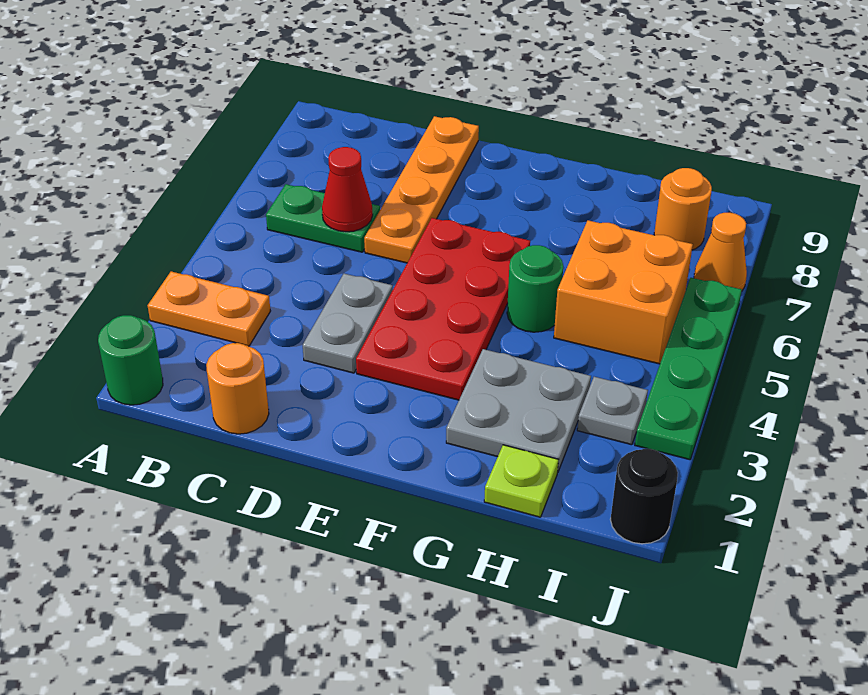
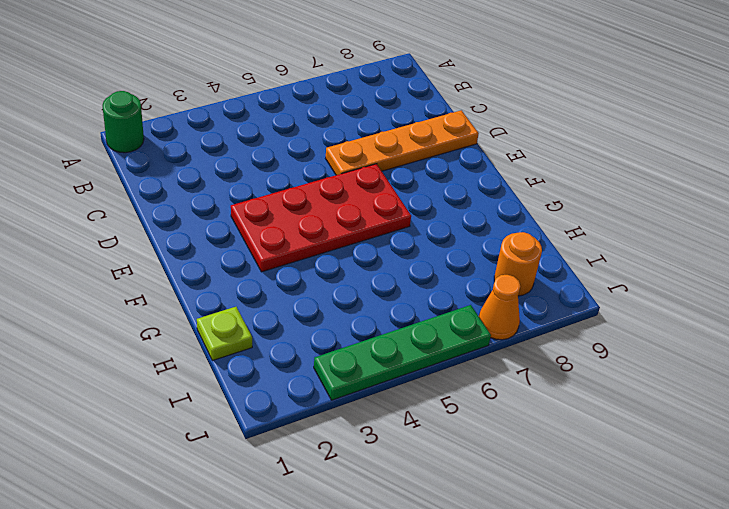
none -> orange plate A3:B3 level 1
none -> green plate B6:C6 level 1
none -> orange round brick C1 level 1

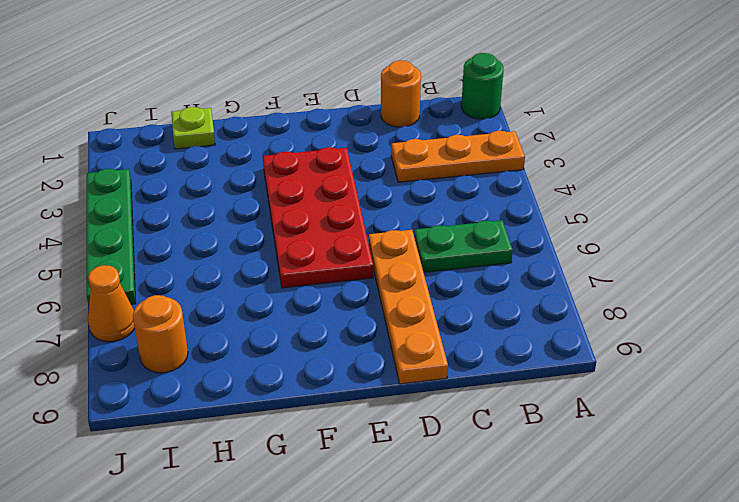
orange plate A3:C3 level 1 -> orange plate A3:B3 level 1
none -> grey plate D3:D4 level 1
none -> grey plate G2:H3 level 1
none -> green round brick G5 level 1

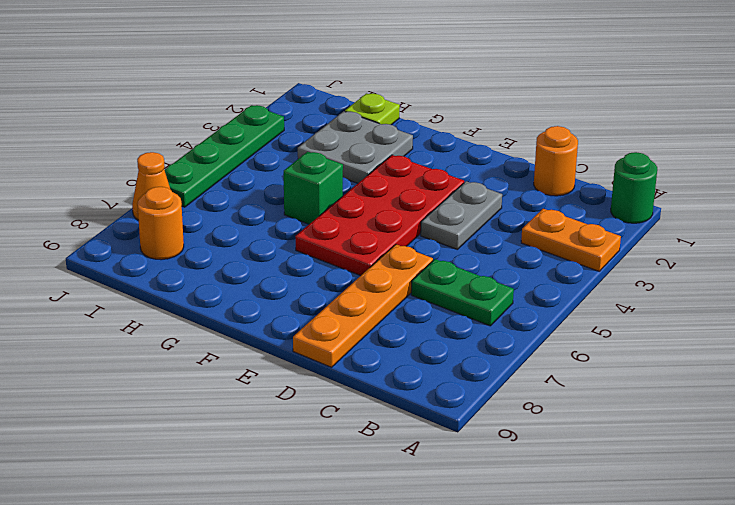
green brick G5 level 1 -> green round brick G5 level 1
none -> orange brick H5:I6 level 1
none -> grey plate I3 level 1
none -> black round brick J1 level 1

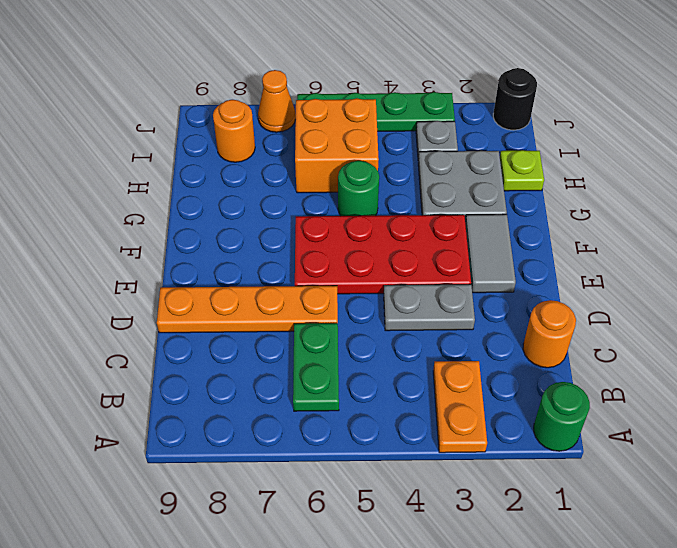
grey tile E2:F2 level 1 -> none
none -> red cone C6 level 2

